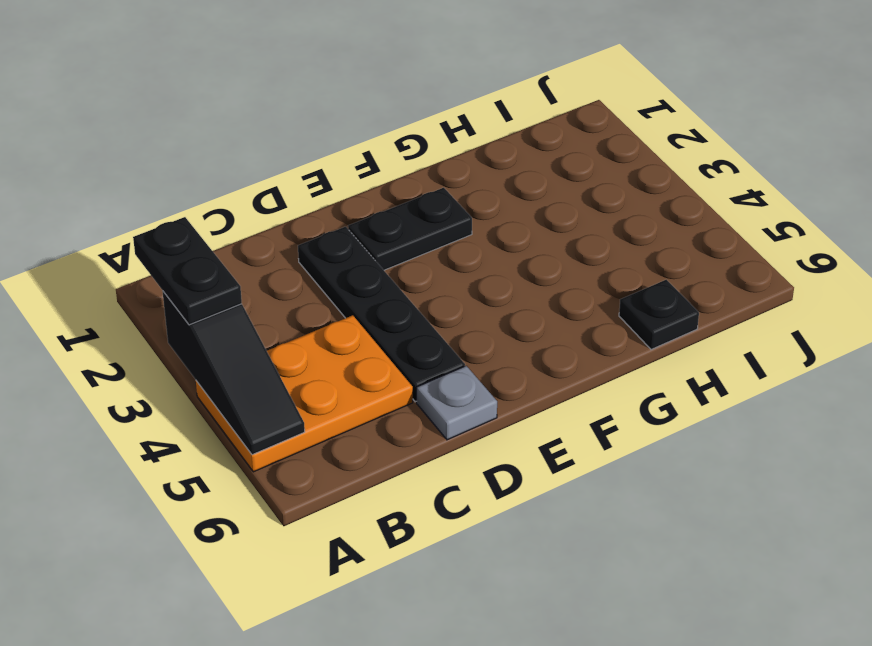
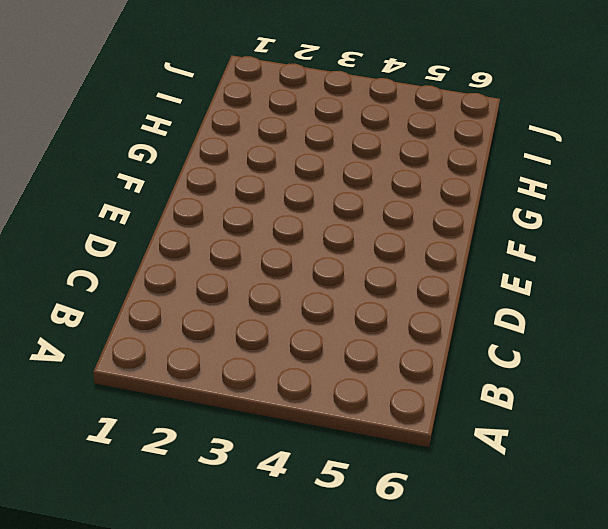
none -> orange plate A4:C5 level 1
none -> black plate D2:D5 level 1

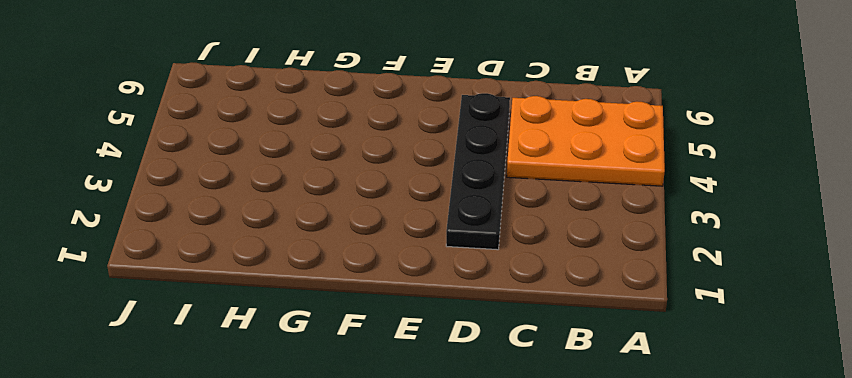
none -> grey plate D6 level 1
none -> black plate E2:F2 level 1

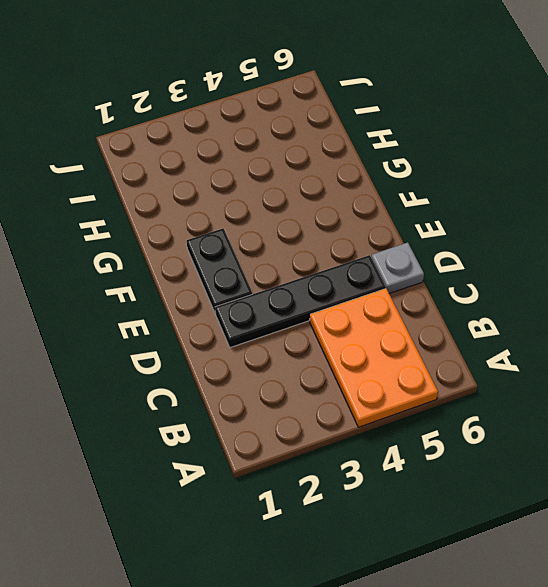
none -> black plate H6 level 1
none -> black slope A3:A5 level 2 top 3

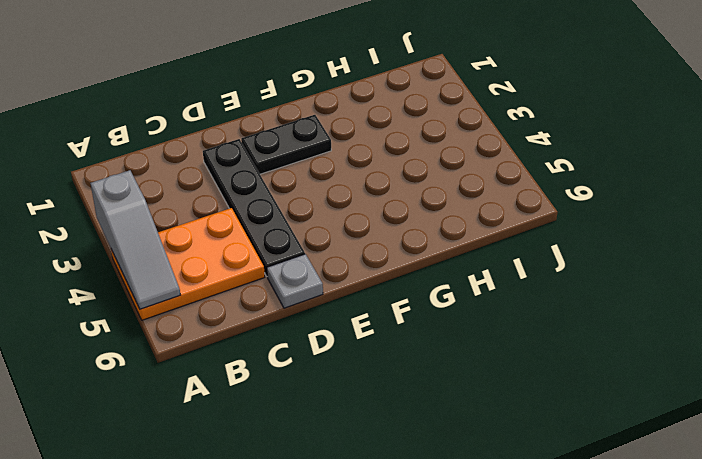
grey slope A3:A5 level 2 top 3 -> black slope A3:A5 level 2 top 3
none -> black plate H6 level 1
none -> black plate A2:A3 level 3

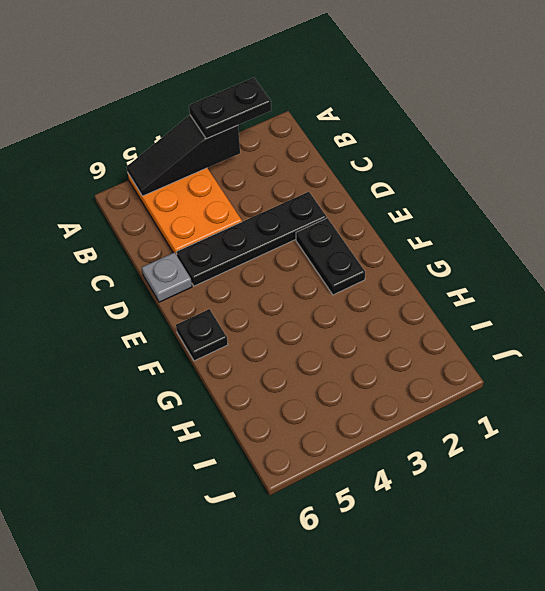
black plate F6 level 1 -> black plate H6 level 1

